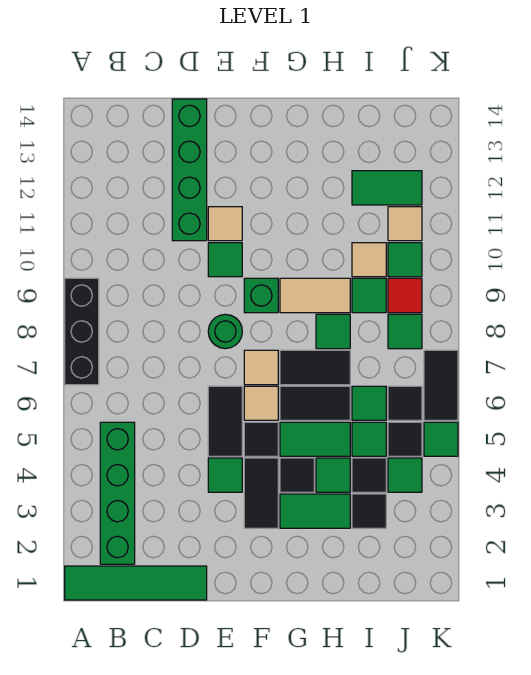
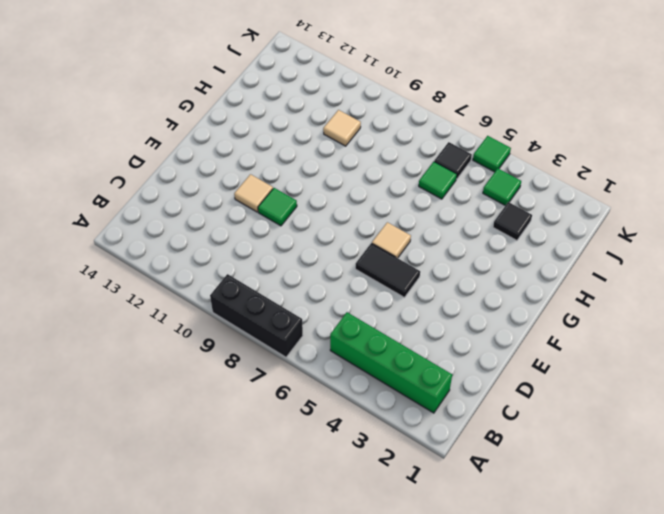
none -> green tile A1:D1 level 1
none -> green brick D11:D14 level 1
none -> green tile E4 level 1
none -> green round brick E8 level 1

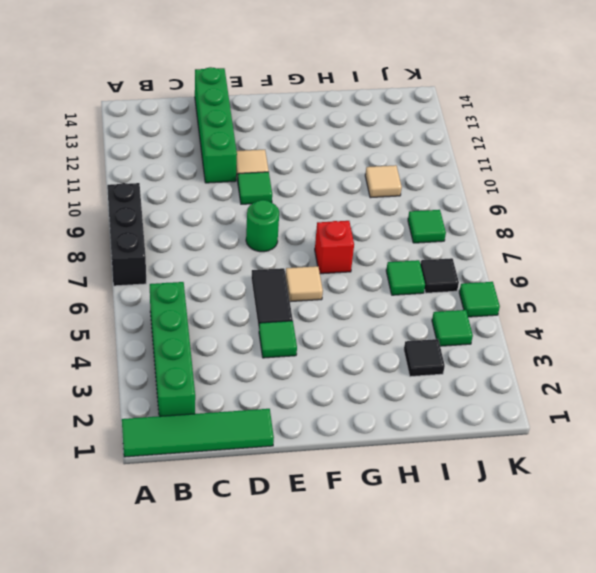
red brick G7 level 1 -> black tile G7:H7 level 1
none -> black tile F3:F4 level 1
none -> black tile F5 level 1
none -> tan tile F7 level 1
none -> green brick F9 level 1

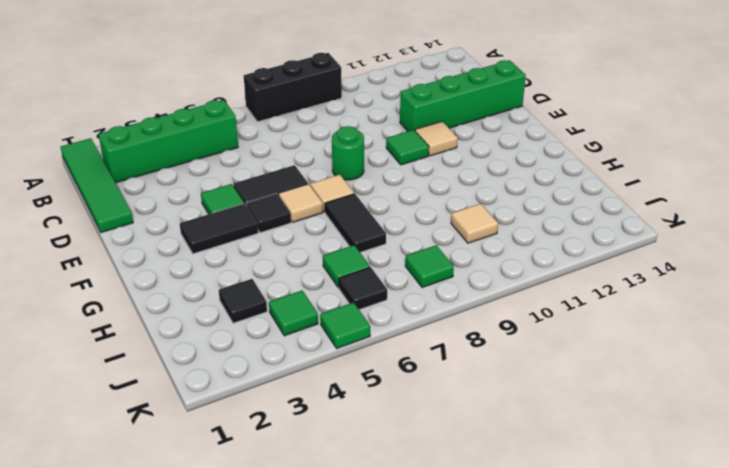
none -> green brick F9 level 1
none -> green tile G3:H3 level 1
none -> black tile G4 level 1
none -> green tile G5:H5 level 1

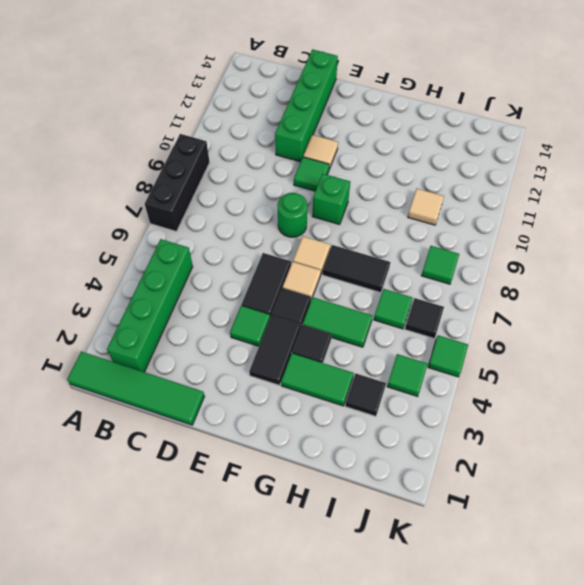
none -> black tile G6:H6 level 1
none -> tan tile G9:H9 level 1
none -> green tile H4 level 1
none -> green tile H8 level 1

